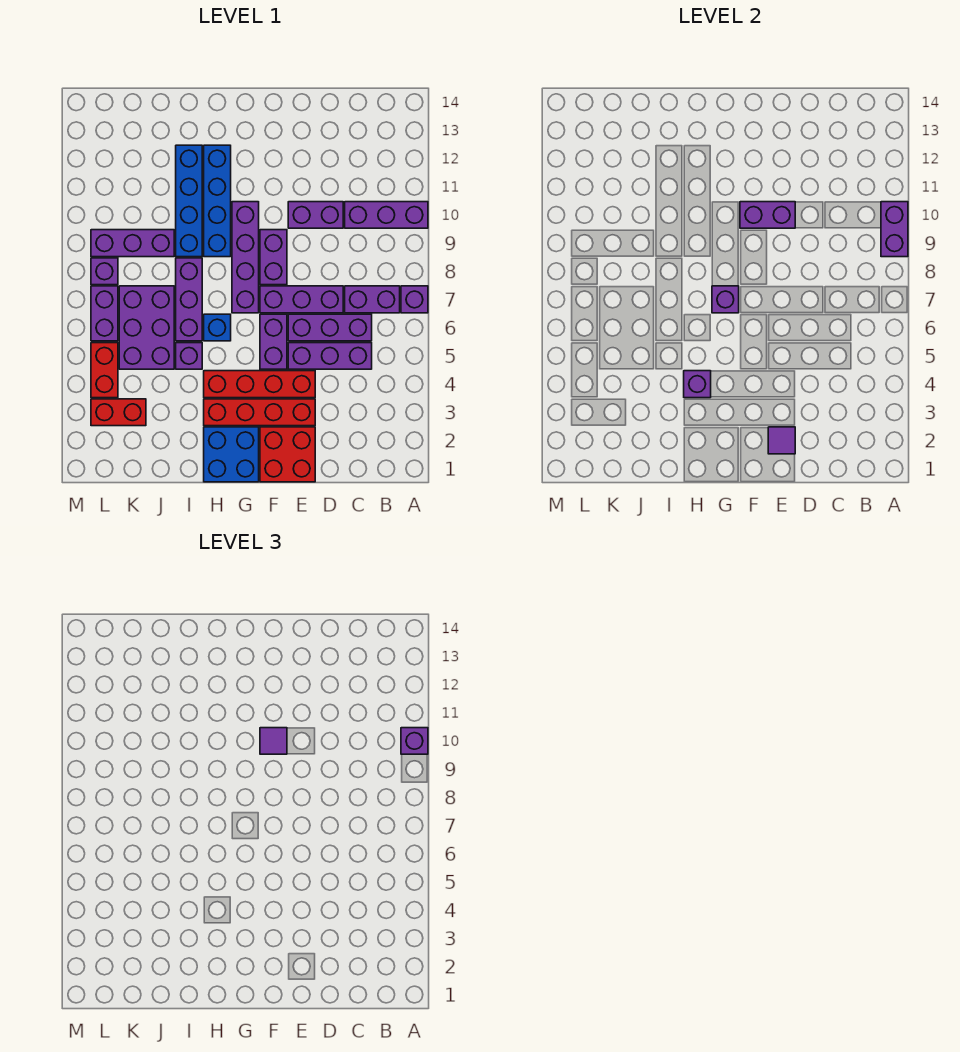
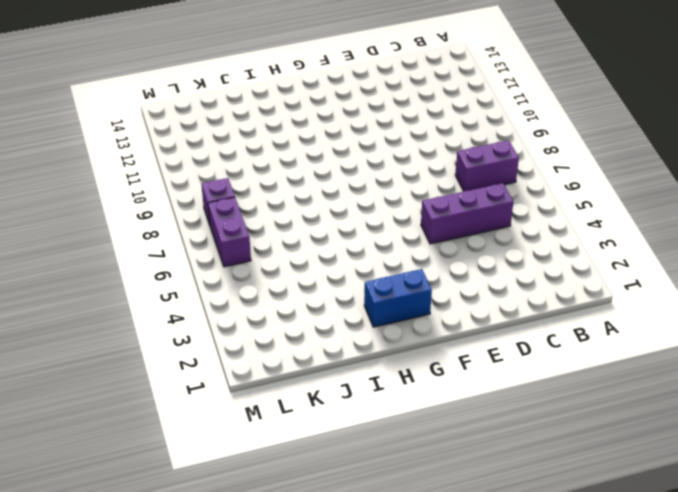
blue brick G2:H2 level 1 -> blue brick G1:H2 level 1
none -> purple brick A7 level 1
none -> purple brick A10:C10 level 1
none -> purple brick C6:E6 level 1
none -> purple brick D7:F7 level 1

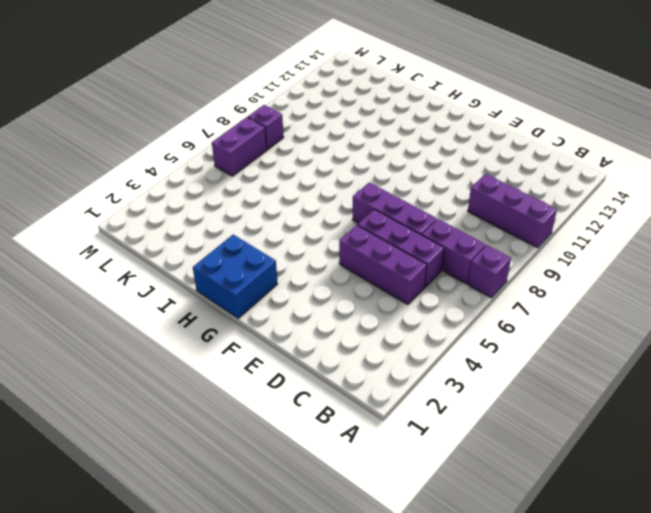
none -> purple brick D10:E10 level 1
none -> red brick E1:F2 level 1
none -> red brick E3:H3 level 1
none -> red brick E4:H4 level 1

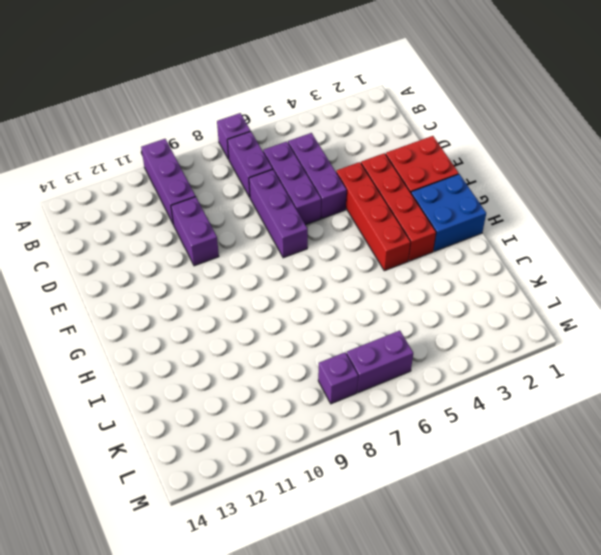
none -> purple brick F5:F6 level 1
none -> purple brick F8:F9 level 1
none -> purple brick G7:G10 level 1
none -> blue brick H6 level 1

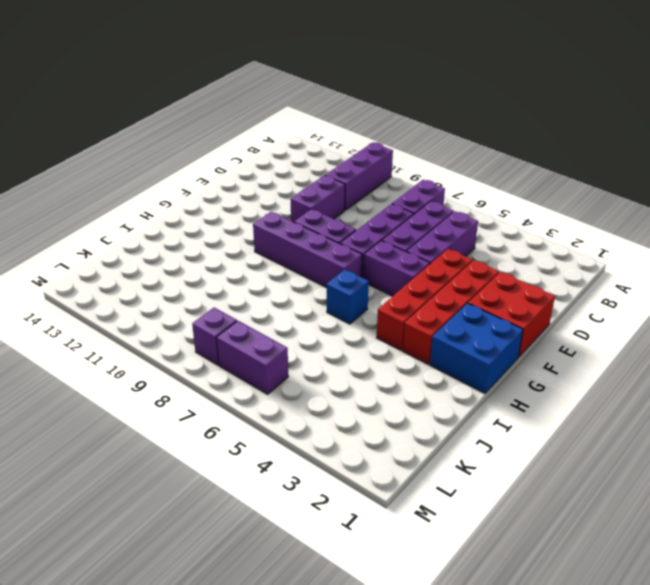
none -> purple brick A7 level 1
none -> blue brick H9:H12 level 1
none -> purple brick I5 level 1
none -> purple brick I6:I8 level 1

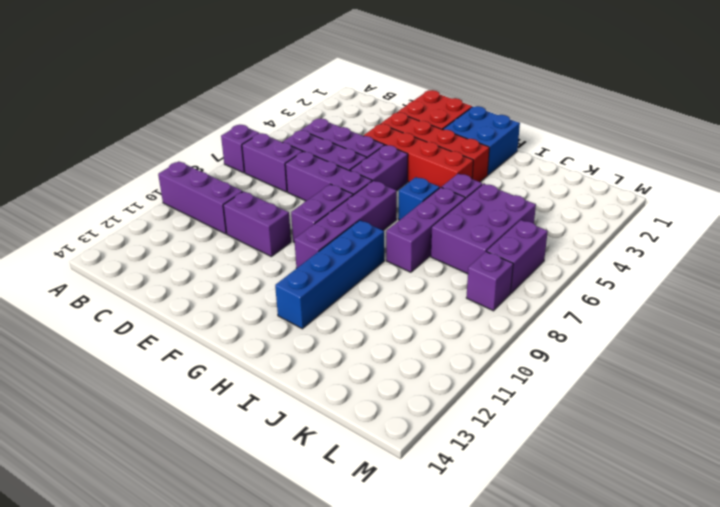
none -> blue brick I9:I12 level 1
none -> purple brick J9:L9 level 1
none -> red brick K3:L3 level 1
none -> red brick L4:L5 level 1

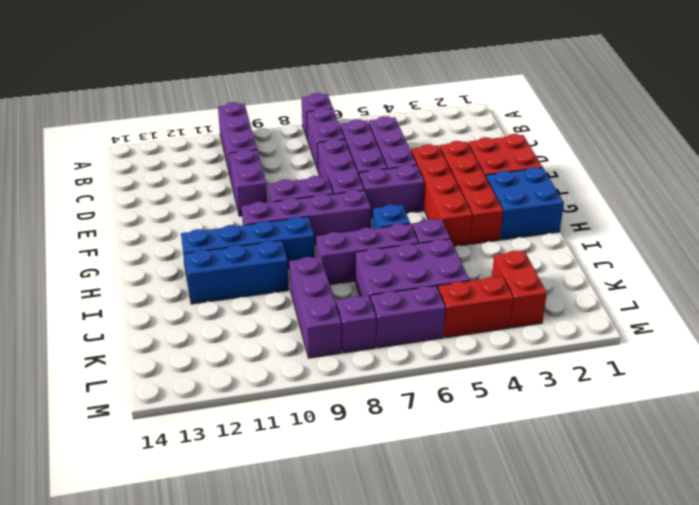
blue brick I10:I12 level 1 -> blue brick I9:I12 level 1
none -> purple brick A9:A10 level 2
none -> purple tile E2 level 2
none -> purple brick E10:F10 level 2
none -> purple brick G7 level 2

